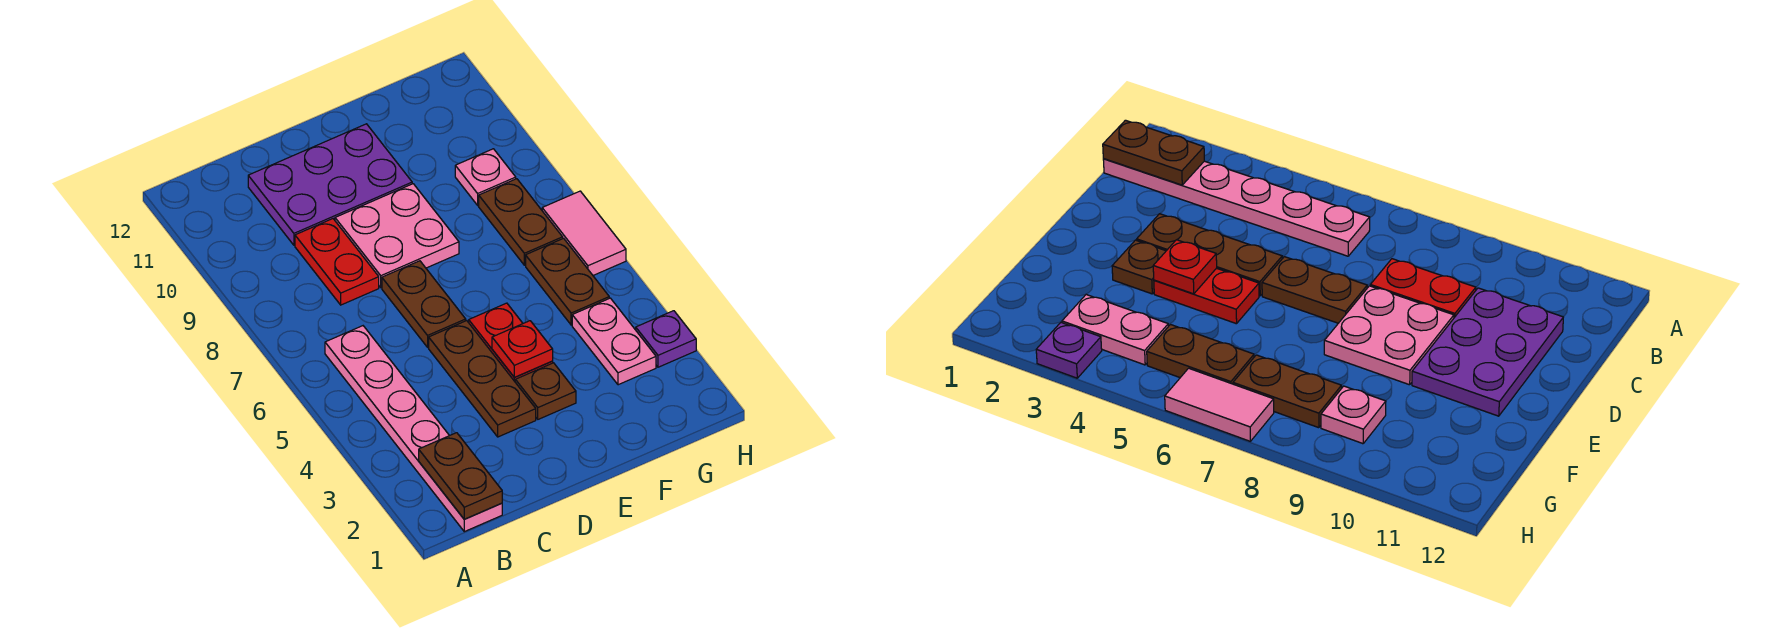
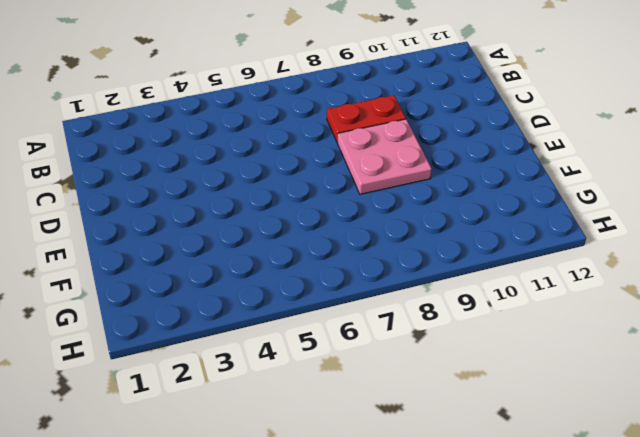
none -> pink plate B1:B6 level 1
none -> purple plate C10:E11 level 1
none -> brown plate D3:D5 level 1

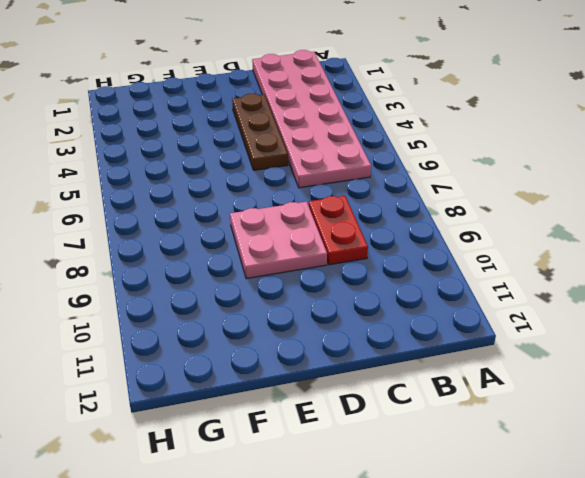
pink plate B1:C6 level 1 -> pink plate B1:B6 level 1
none -> purple plate C10:E11 level 1
none -> brown plate D6:D7 level 1
none -> brown plate E3 level 1

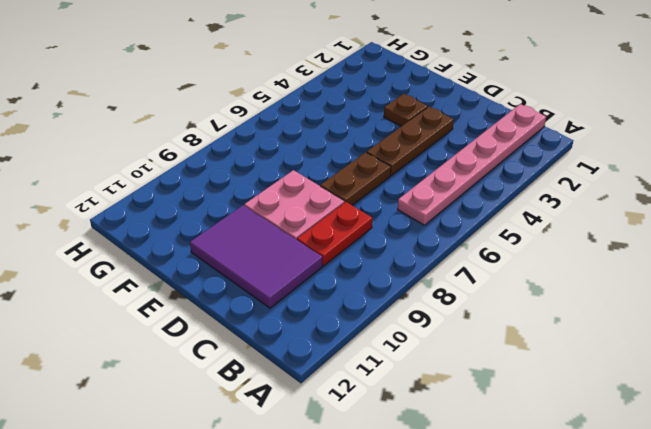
purple tile C10:E11 level 1 -> purple plate C10:E11 level 1
none -> red plate E4:E5 level 1
none -> pink plate G3:G4 level 1
none -> brown plate G5:G6 level 1

